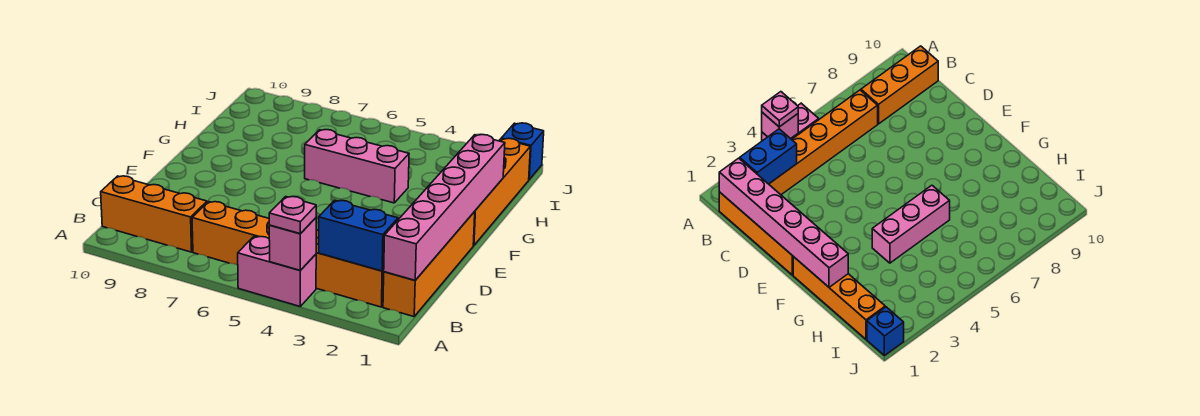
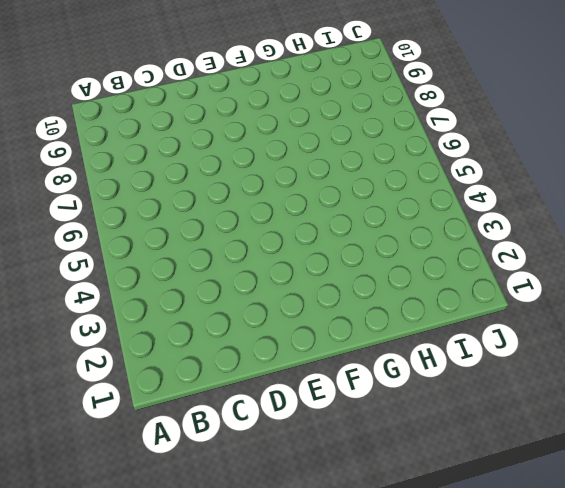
none -> pink brick A4:A5 level 1
none -> orange brick B1:E1 level 1

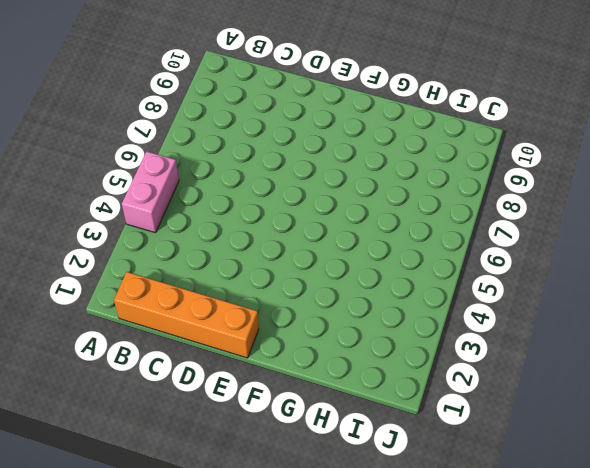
none -> orange brick B2:B7 level 1
none -> orange brick B8:B10 level 1

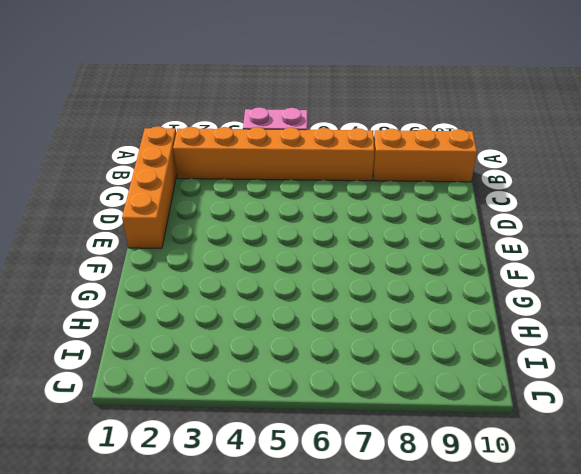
none -> orange brick F1:I1 level 1
none -> pink brick G4:G6 level 1

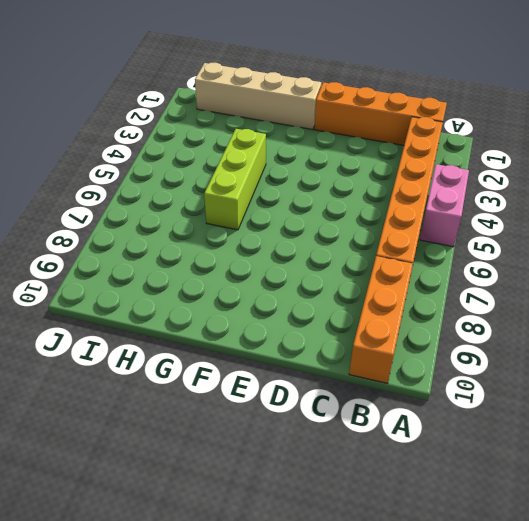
tan brick F1:I1 level 1 -> orange brick F1:I1 level 1
lime brick G4:G6 level 1 -> pink brick G4:G6 level 1
none -> blue brick J1 level 1
none -> pink brick A4 level 2

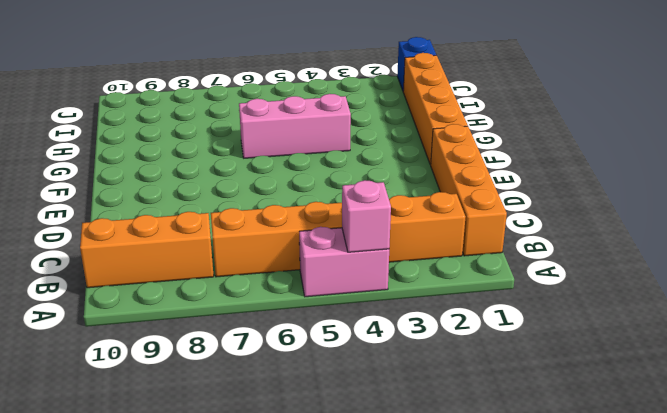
none -> pink brick B1:G1 level 2
none -> blue brick B2:B3 level 2

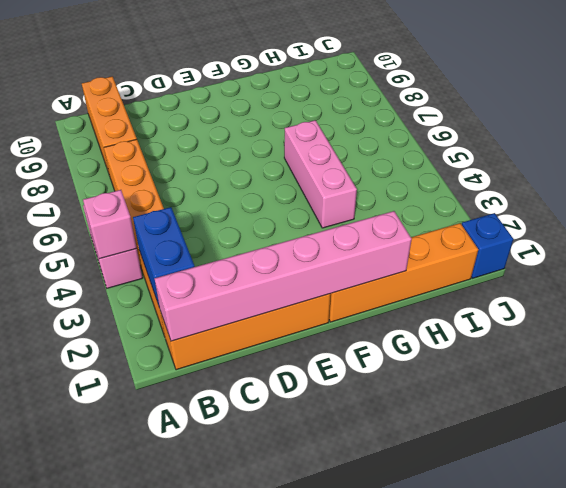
none -> pink plate A4 level 3

